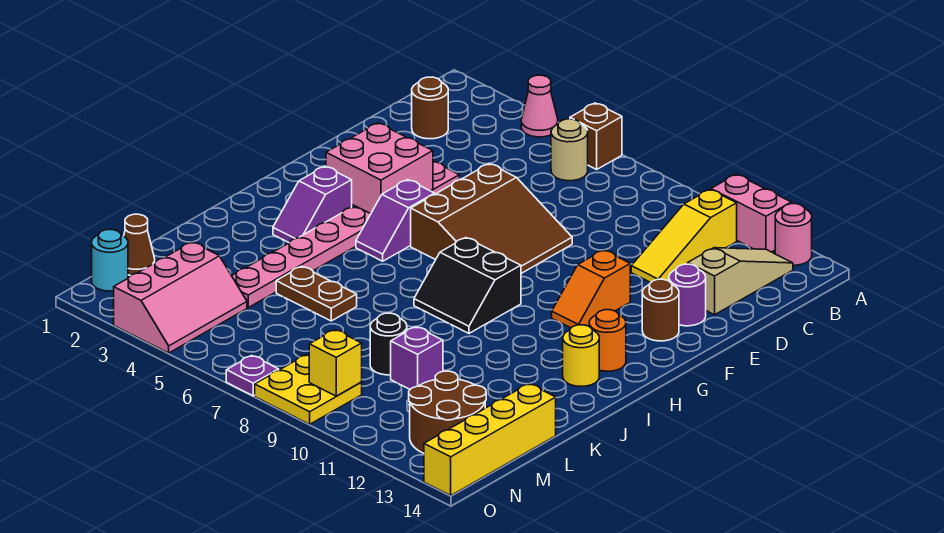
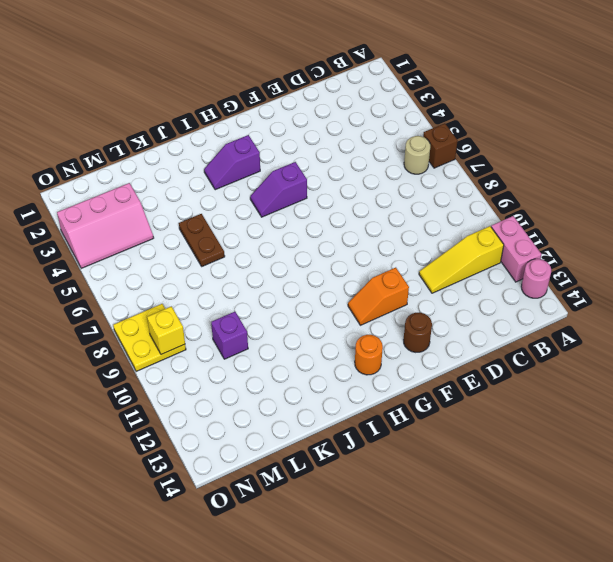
none -> pink cone A4 level 1
none -> tan slope B13:D13 level 1 top D
none -> brown round brick C2 level 1
none -> pink plate E4:L4 level 1

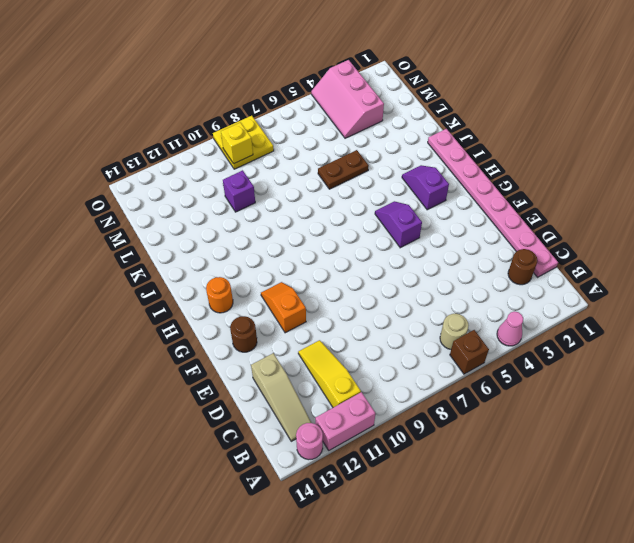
pink plate C1:J1 level 1 -> pink plate E4:L4 level 1
none -> brown slope E6:G8 level 1 top 6
none -> purple round brick E13 level 1
none -> black slope H8:I9 level 1 top H
none -> yellow round brick I13 level 1

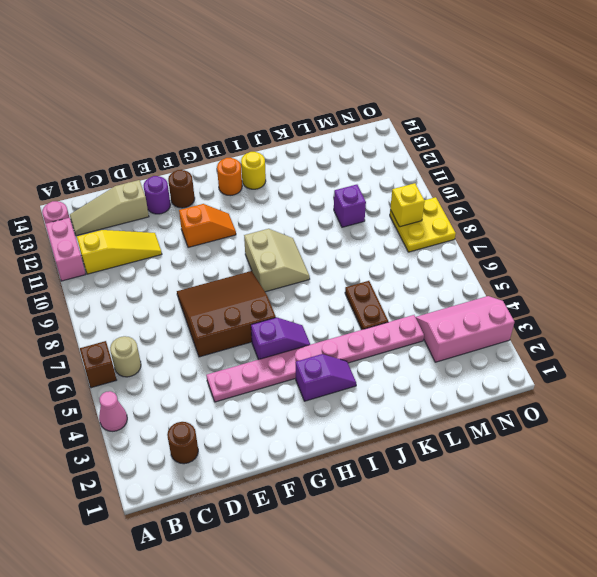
tan slope H8:I9 level 1 top H -> black slope H8:I9 level 1 top H
none -> black round brick L9 level 1
none -> yellow brick L14:O14 level 1
none -> brown cone M1 level 1
none -> brown round brick M12:N13 level 1

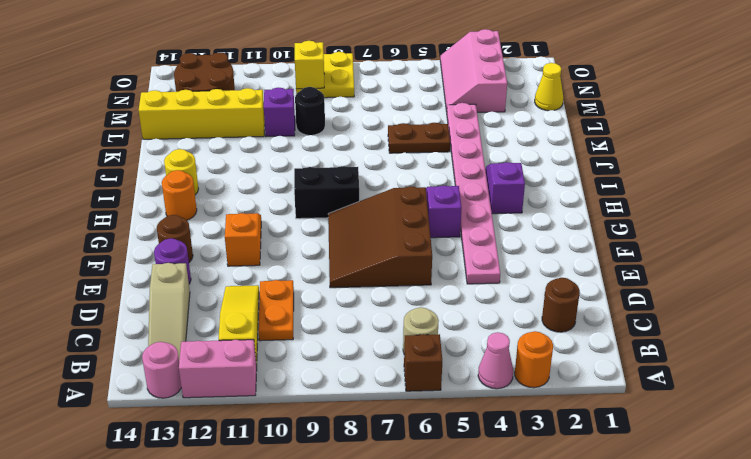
orange round brick A3 level 1 -> none
orange plate C10:D10 level 1 -> none
yellow brick L11:L14 level 1 -> yellow brick L14:O14 level 1
yellow cone M1 level 1 -> brown cone M1 level 1
none -> cyan round brick N1 level 1
none -> purple plate O7 level 1
none -> pink brick F3:G4 level 2

